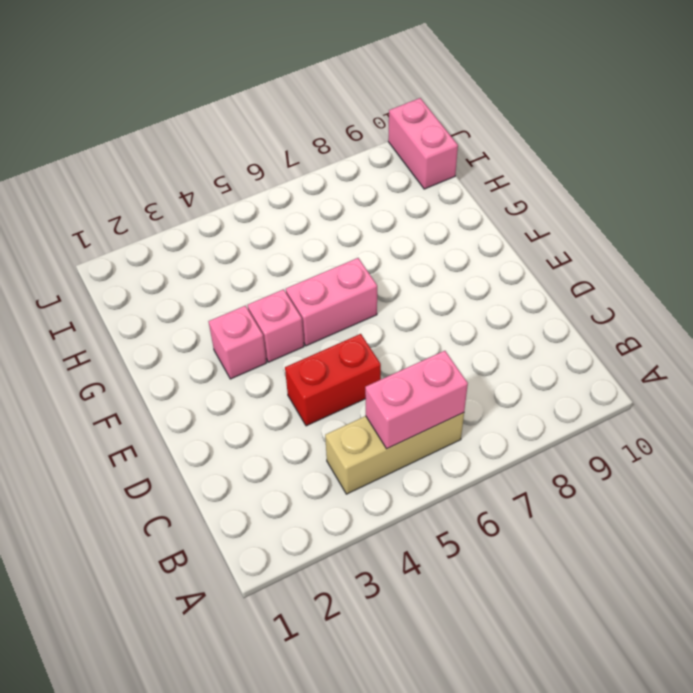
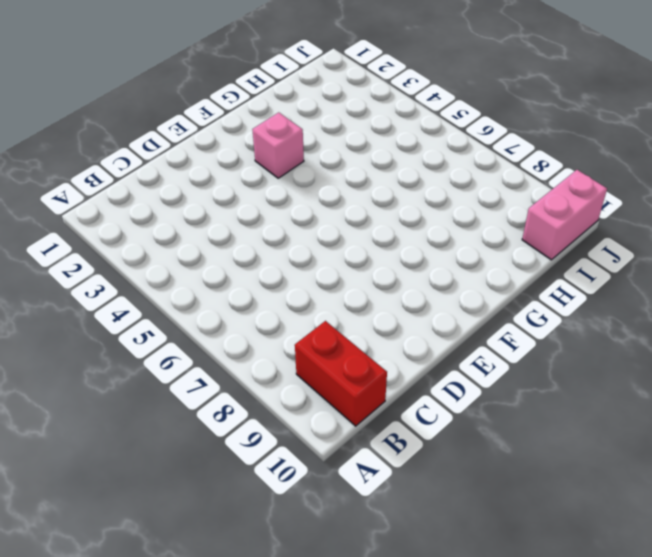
red brick B9:B10 level 1 -> red brick D4:D5 level 1
none -> tan brick B4:B6 level 1
none -> pink brick F4 level 1

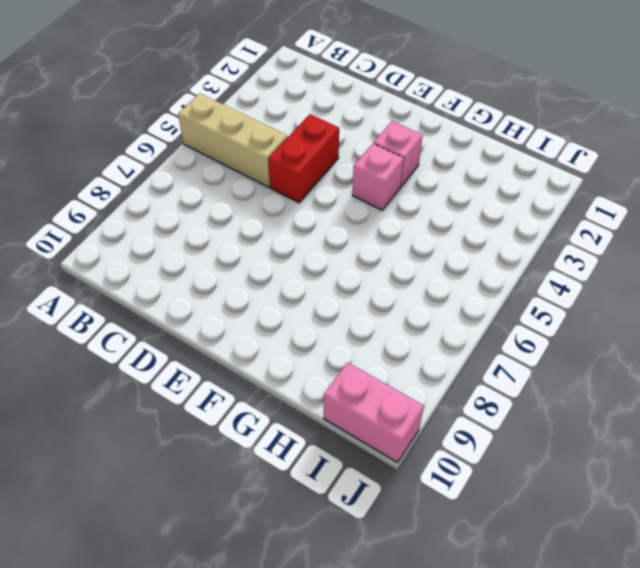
tan brick A5:C5 level 1 -> tan brick B4:B6 level 1
none -> pink brick F5:F6 level 1
none -> pink brick B5:B6 level 2

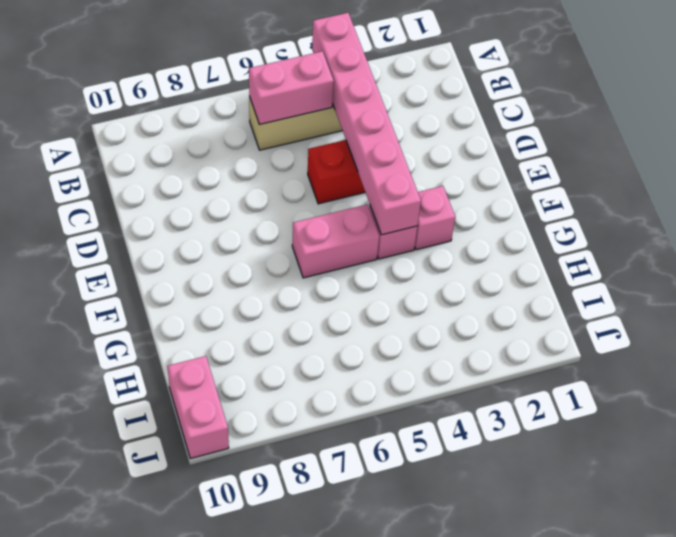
pink brick A4:F4 level 2 -> none

